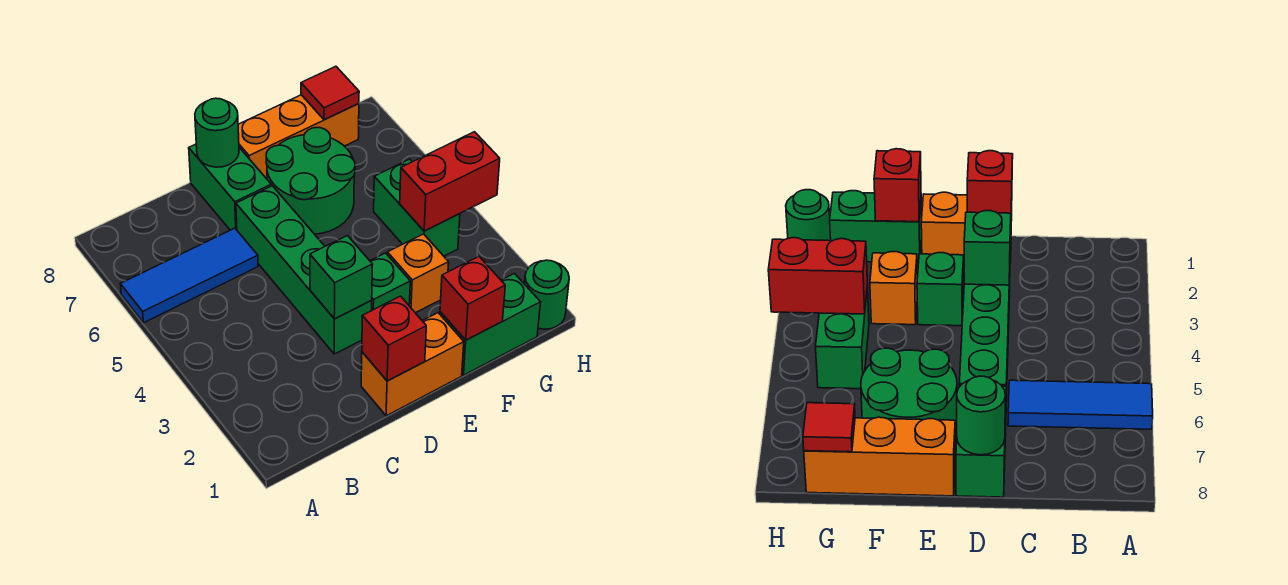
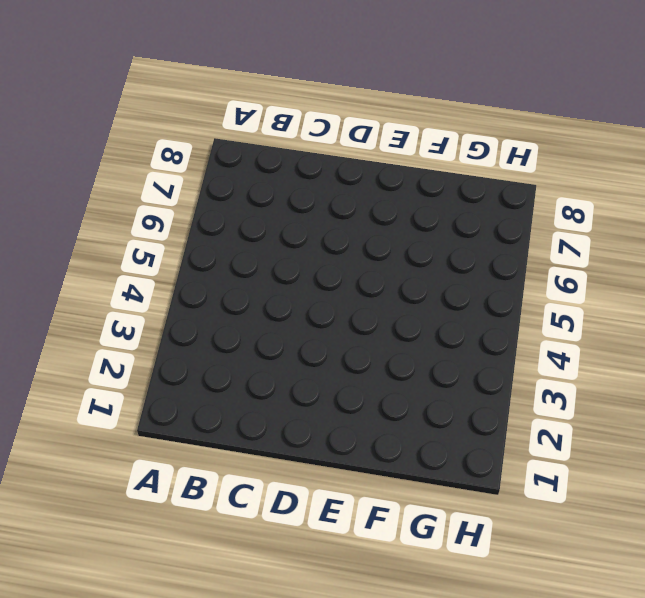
none -> blue tile A6:C6 level 1
none -> orange brick D1:E1 level 1
none -> green brick D3:D6 level 1

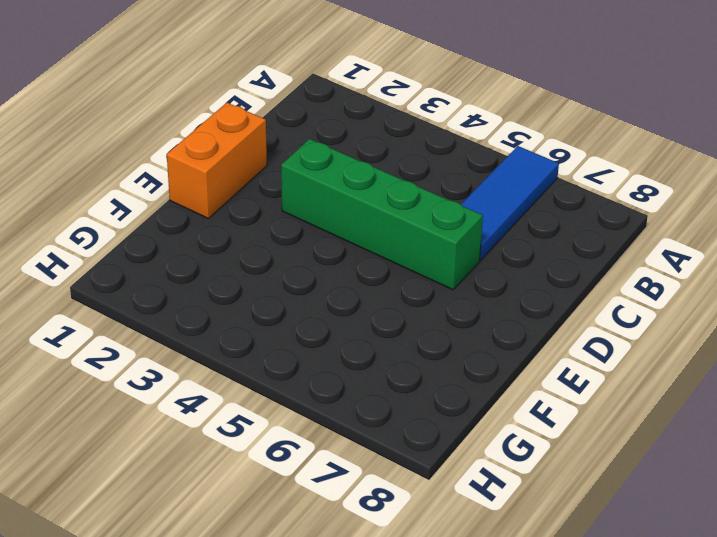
none -> green brick D7:D8 level 1
none -> green brick E3 level 1
none -> green round brick E6:F7 level 1

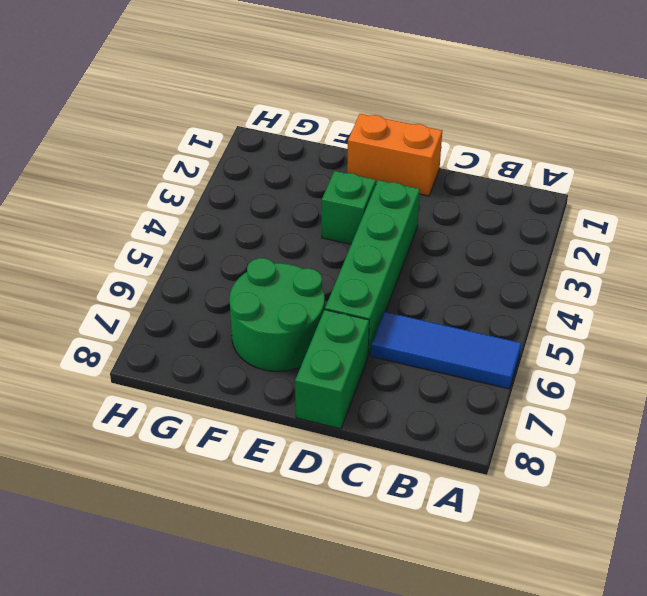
none -> orange brick E8:G8 level 1
none -> green brick F1:G1 level 1
none -> orange brick F3 level 1

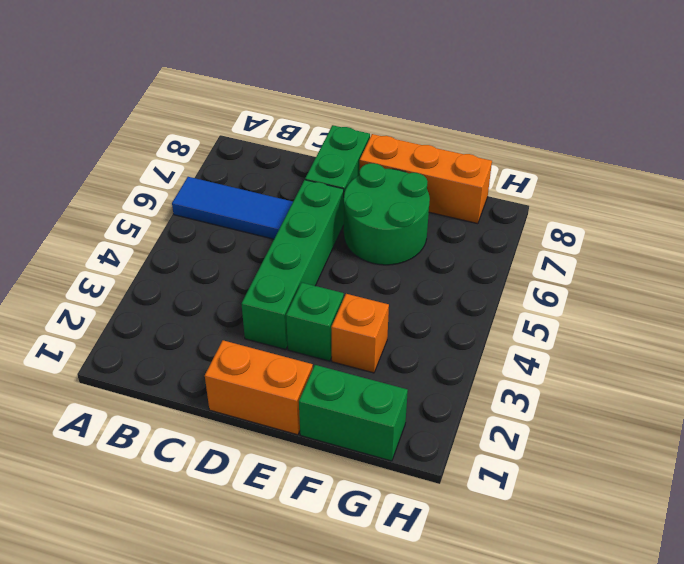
none -> green brick G4:G5 level 1
none -> green round brick H1 level 1
none -> red brick D1 level 2

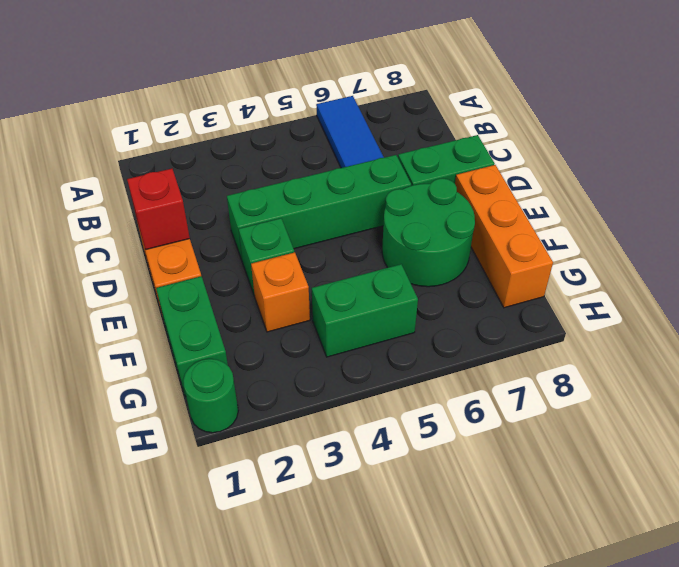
none -> green brick D3 level 2
none -> green round brick D8 level 2
none -> red brick F1 level 2

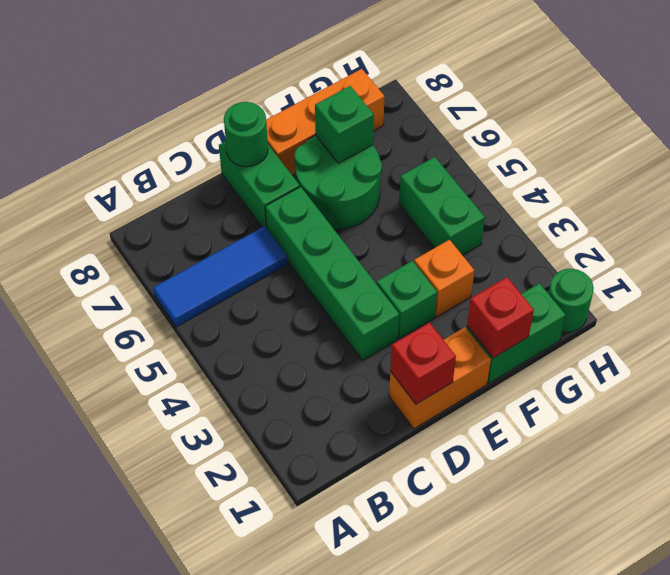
green brick F7 level 2 -> green brick D3 level 2
none -> red brick G4:H4 level 2
none -> red tile G8 level 2

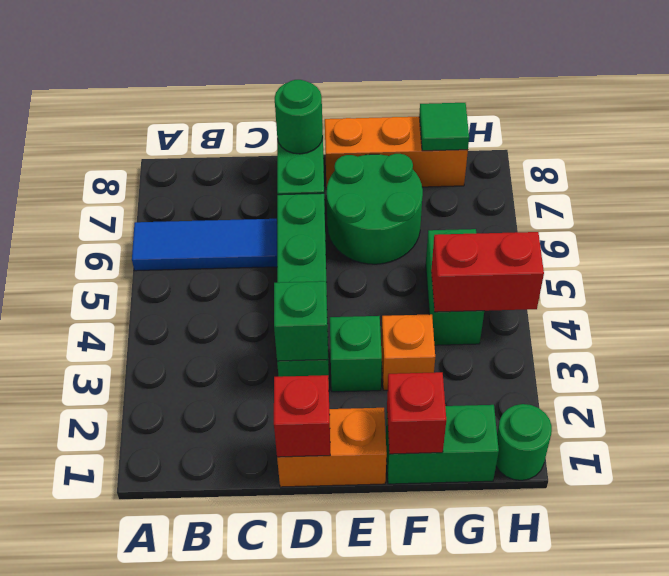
green tile G8 level 2 -> red tile G8 level 2

